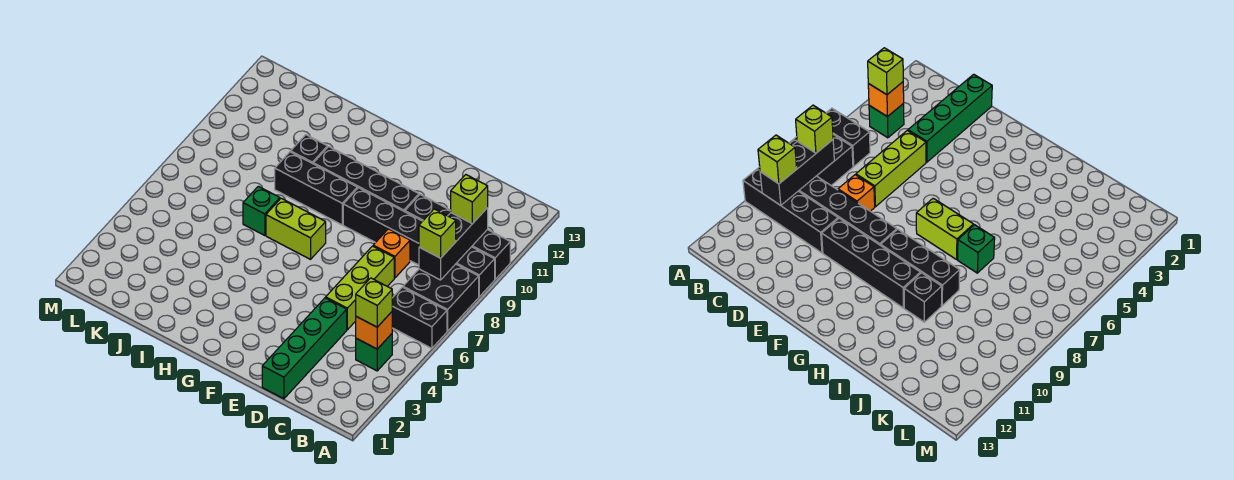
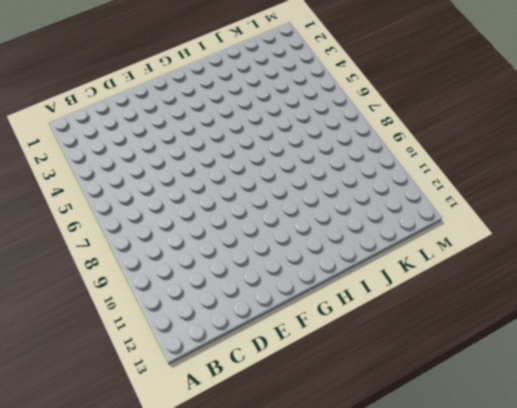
none -> black brick A6:B6 level 1
none -> black brick A7:B8 level 1
none -> black brick A9:F9 level 1

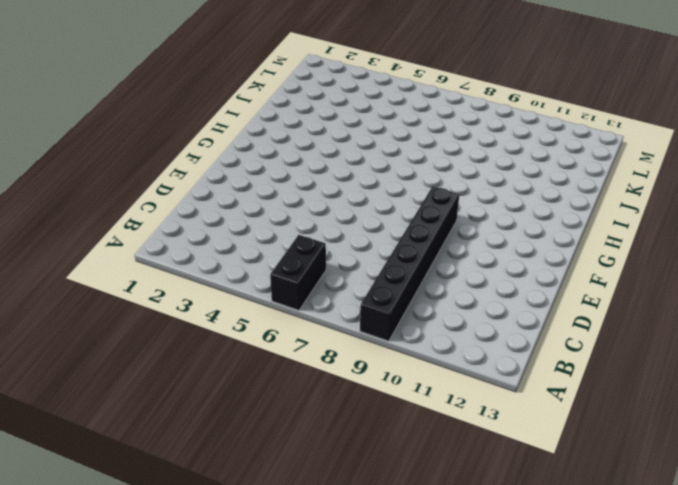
none -> black brick A7:B8 level 1
none -> black brick A10:D10 level 1
none -> green brick B4 level 1

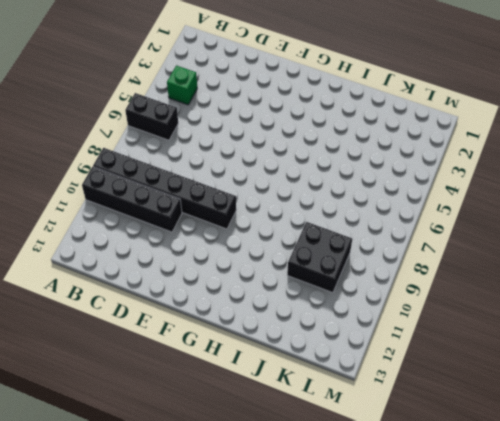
black brick J9:K10 level 1 -> black brick A7:B8 level 1
none -> green brick D1:D4 level 1
none -> lime brick D5:D7 level 1
none -> orange brick D8 level 1

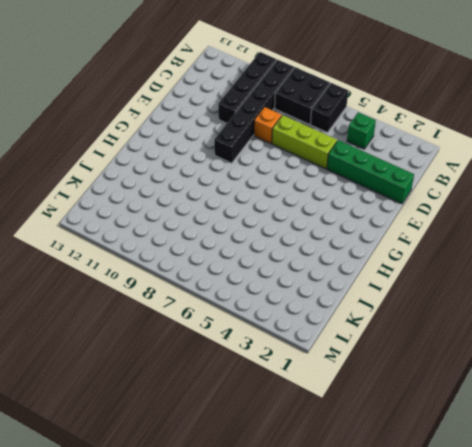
none -> black brick E10:H10 level 1
none -> lime brick G7:H7 level 1
none -> black brick G9:I9 level 1

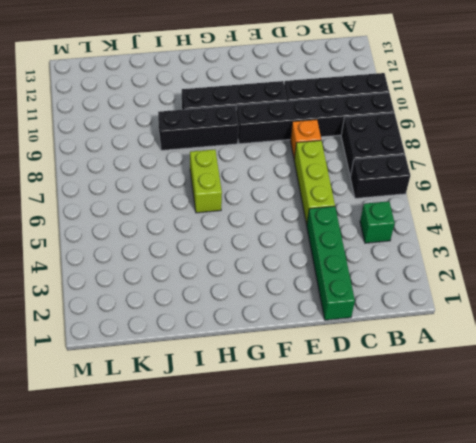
lime brick H6:H7 level 1 -> lime brick G7:H7 level 1
none -> green brick I7 level 1
none -> black brick I10 level 1
none -> orange brick B4 level 2

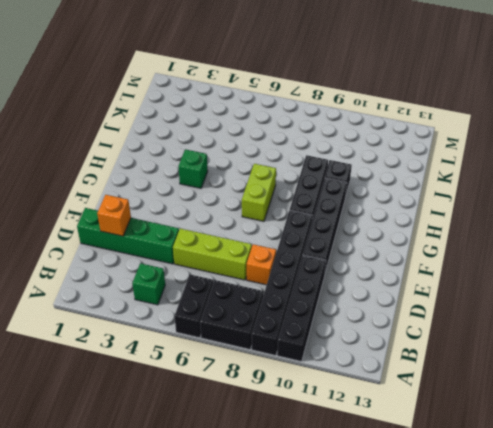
orange brick D2 level 2 -> orange brick B4 level 2
green brick H4 level 1 -> green brick I7 level 1
none -> black brick B8:B10 level 2
none -> lime brick B4 level 3
none -> lime brick B8 level 3

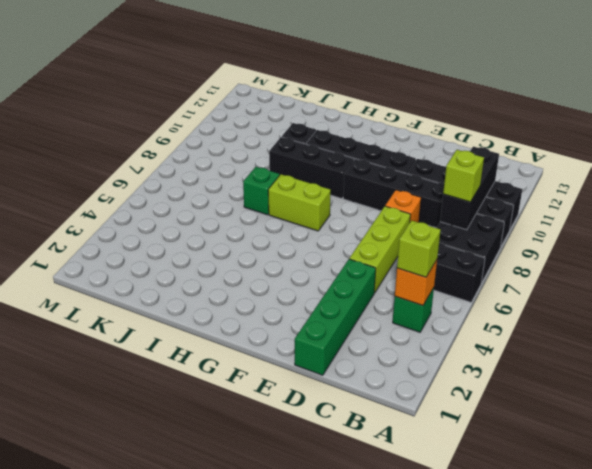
none -> lime brick B10 level 3

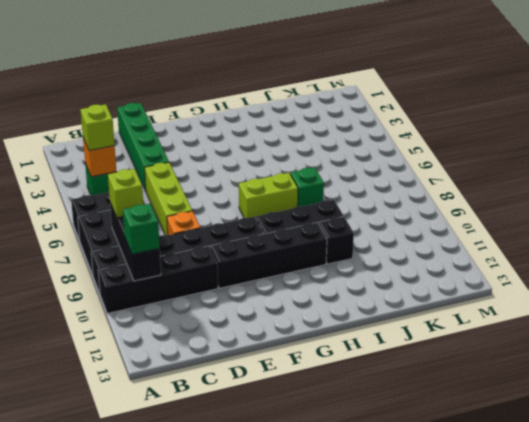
green brick B10 level 3 -> lime brick B10 level 3

